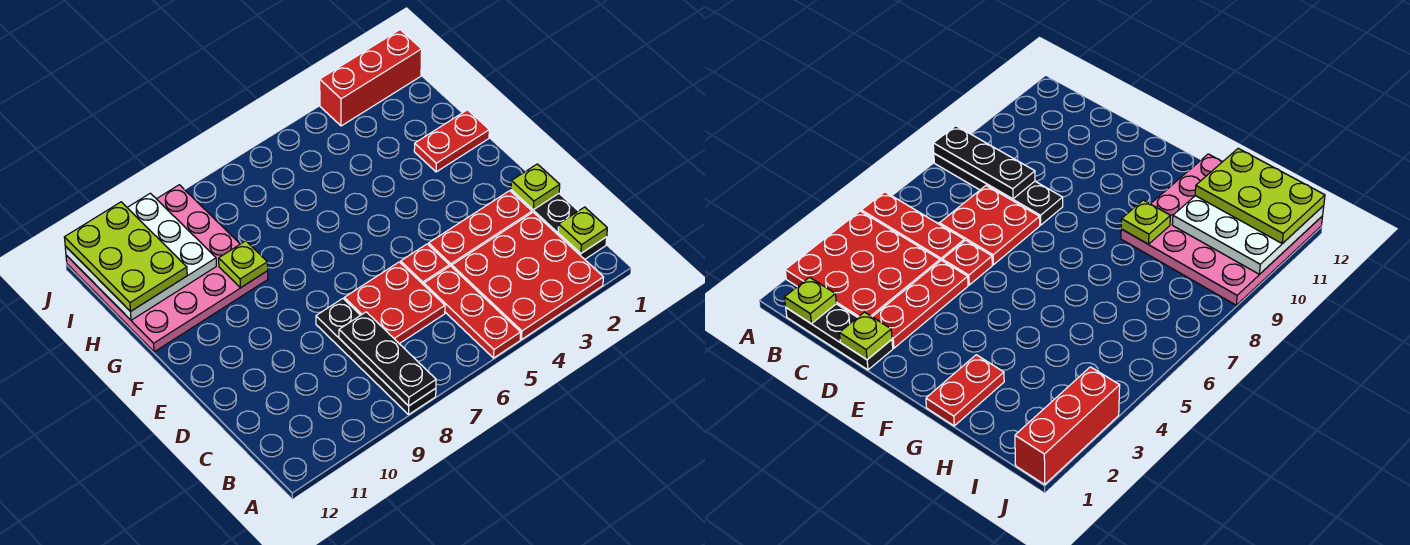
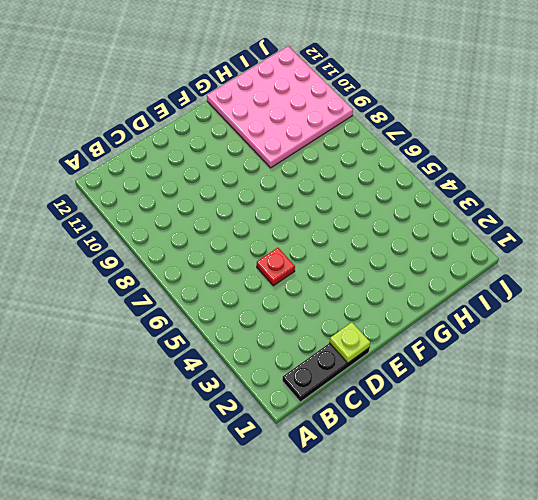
none -> red plate A2:C4 level 1
none -> red plate A5:C5 level 1
none -> black plate A8:D8 level 1

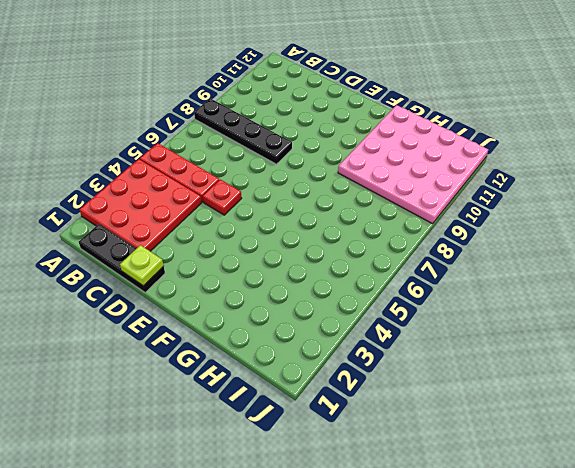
none -> red plate C6:D7 level 1
none -> red plate D2:D4 level 1
none -> red plate G1:G2 level 1

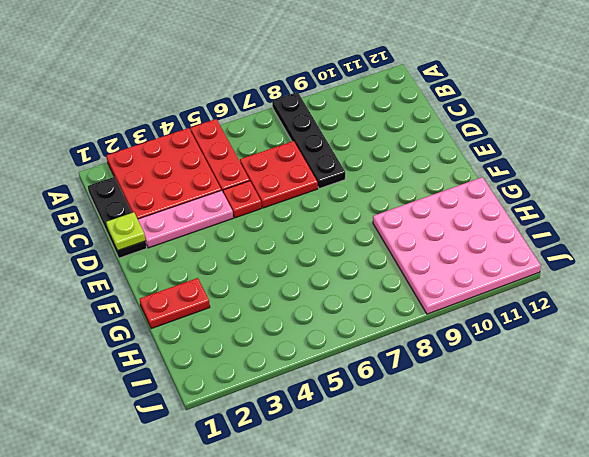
pink plate D2:D4 level 1 -> red plate D2:D4 level 1
none -> red brick J1:J3 level 1
none -> black plate A8:C8 level 2
none -> lime plate B1 level 2

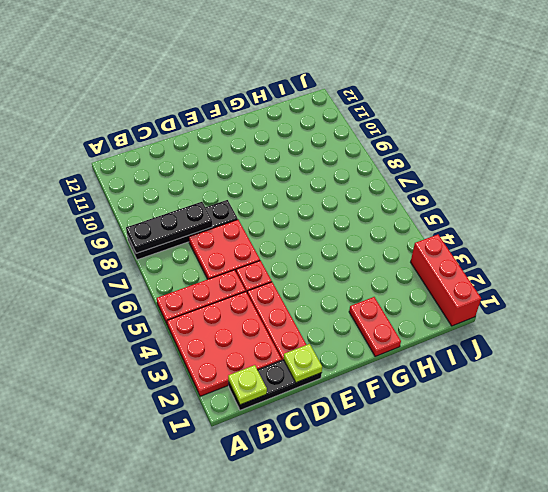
none -> pink plate G9:J12 level 1
none -> lime plate G9 level 2
none -> white plate H10:J12 level 2

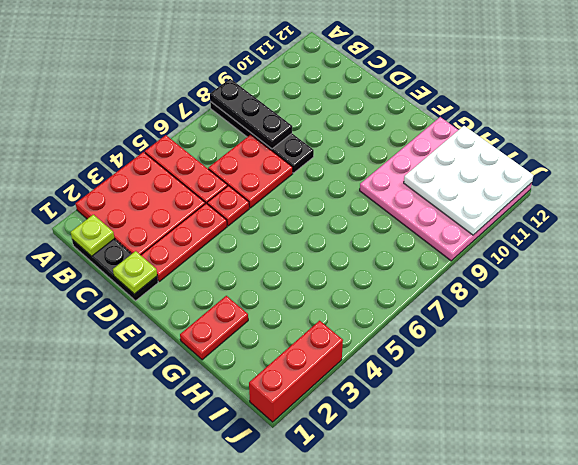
none -> lime plate G9 level 2
none -> lime plate H11:J12 level 3

